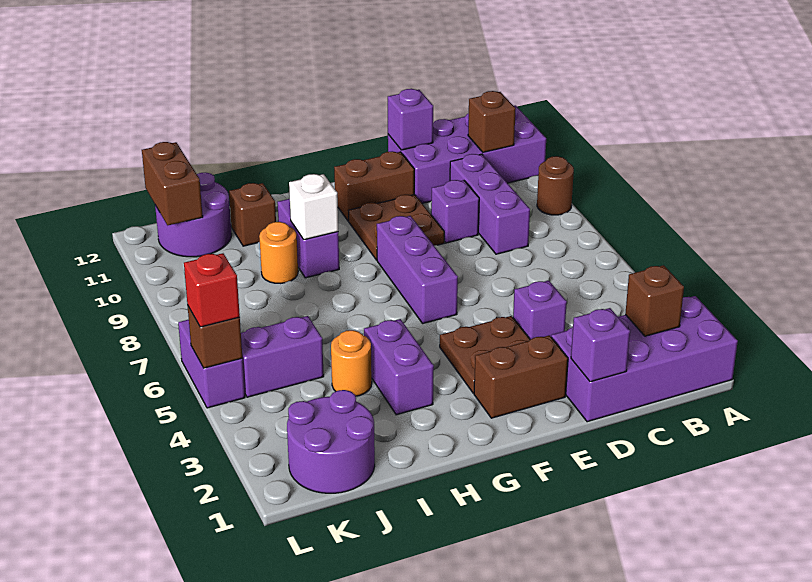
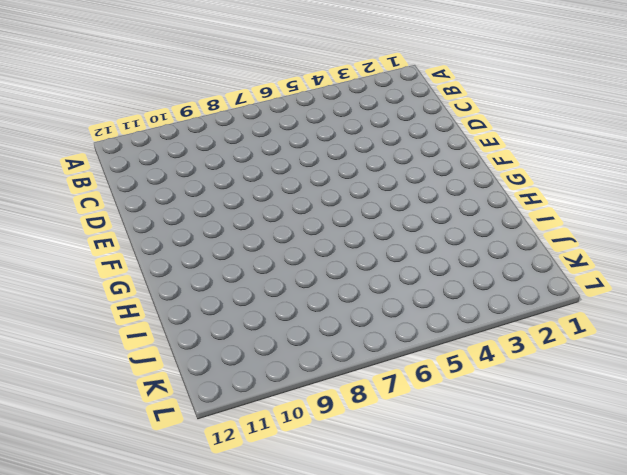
none -> purple brick A1:D2 level 1
none -> brown round brick A9 level 1
none -> purple brick A11:D12 level 1

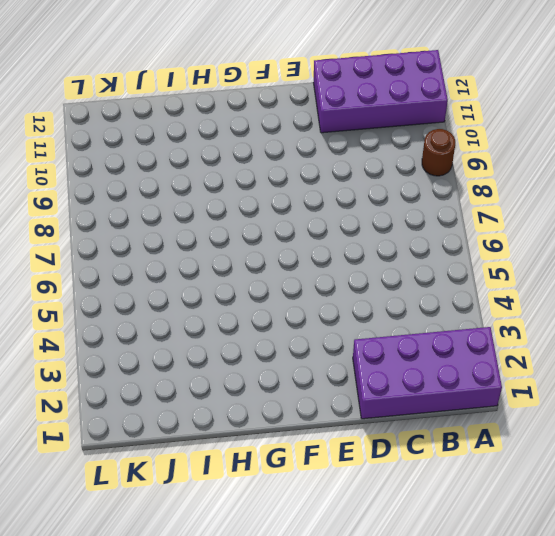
none -> purple brick C8:C10 level 1
none -> purple brick D4 level 1
none -> purple brick D9 level 1

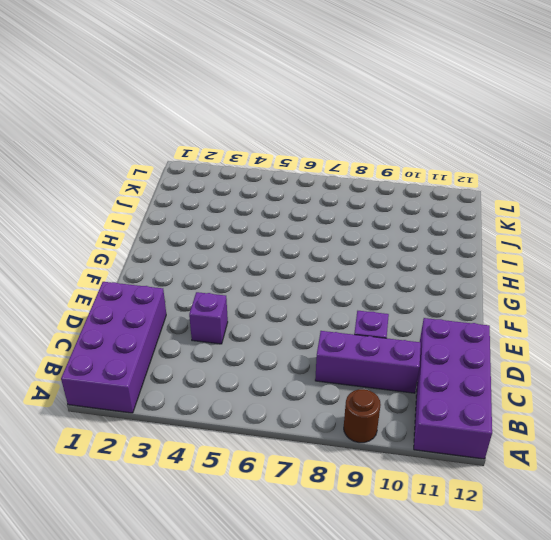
none -> brown brick E2:F2 level 1
none -> brown plate E3:F4 level 1
none -> brown plate E9:F10 level 1

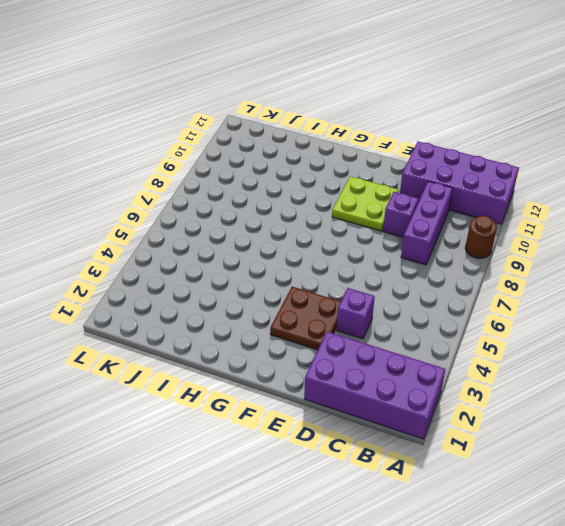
lime plate E9:F10 level 1 -> brown plate E9:F10 level 1
none -> brown brick E2:F2 level 1
none -> brown brick E11:F11 level 1
none -> purple brick F6:F8 level 1

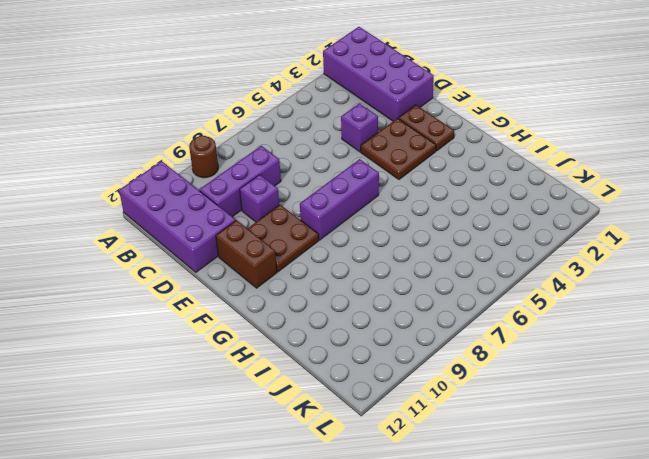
brown plate E2:F2 level 1 -> brown brick E2:F2 level 1
none -> purple brick H3:H4 level 1
none -> purple brick H9:H10 level 1
none -> orange round brick I4 level 1

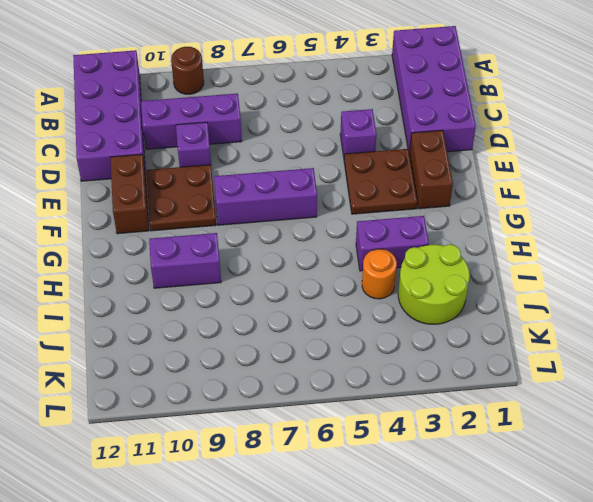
lime round brick I2:J3 level 1 -> purple round brick J1:K2 level 1
none -> orange round brick I9 level 1
none -> brown brick I11 level 1
none -> purple brick J5:K5 level 1

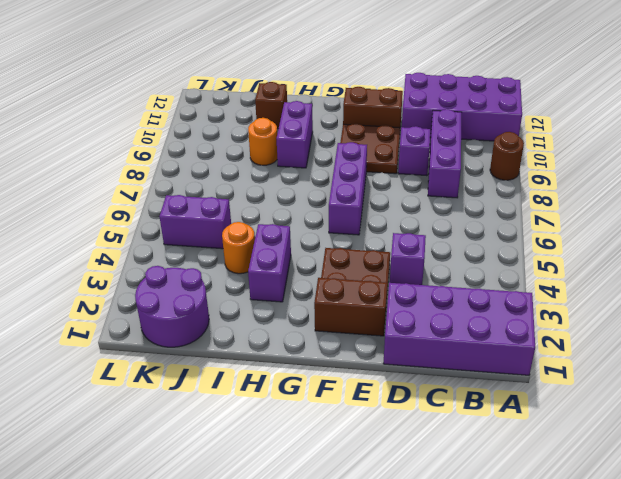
none -> purple round brick J11:K12 level 1
none -> purple brick L5:L6 level 1
none -> brown brick B2 level 2

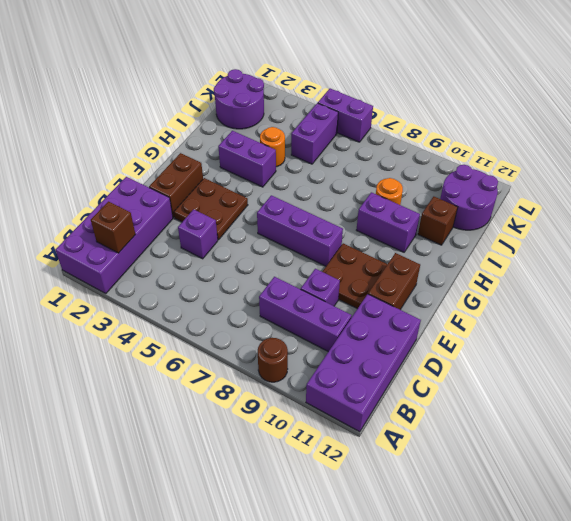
none -> brown brick B11 level 2
none -> purple brick D1 level 2
none -> purple brick D12 level 2

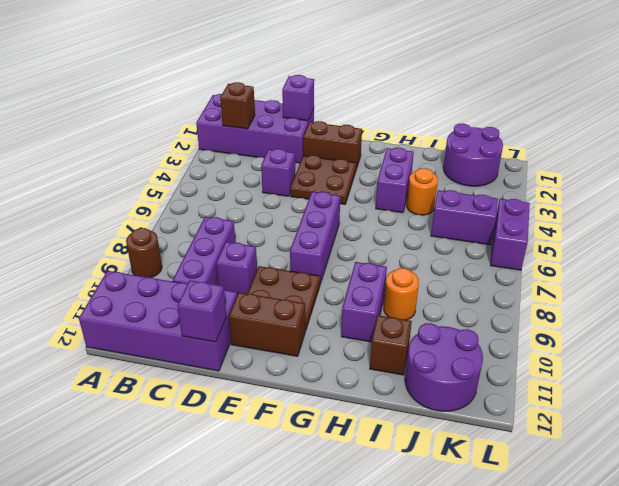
none -> brown brick B11 level 2
none -> white brick H9 level 2
none -> brown brick K11:K12 level 2

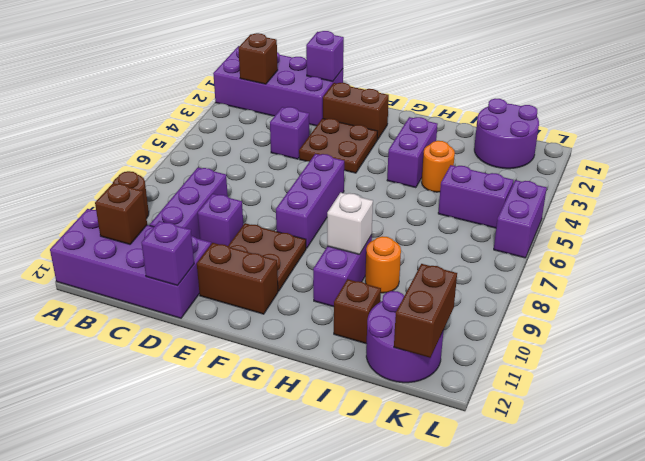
none -> brown brick L5 level 2
none -> red brick L5 level 3

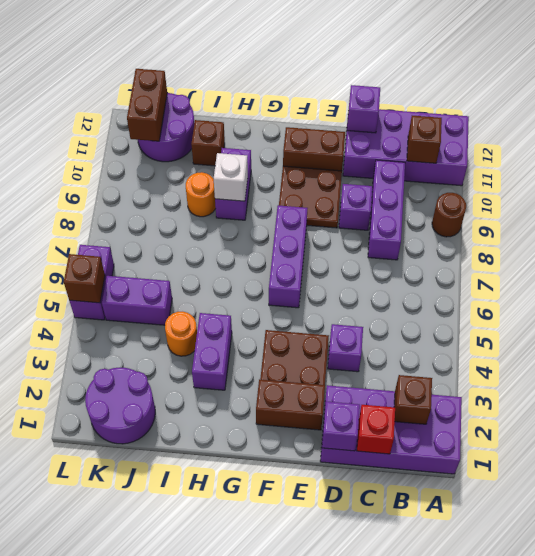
red brick C1 level 2 -> red brick L5 level 3

